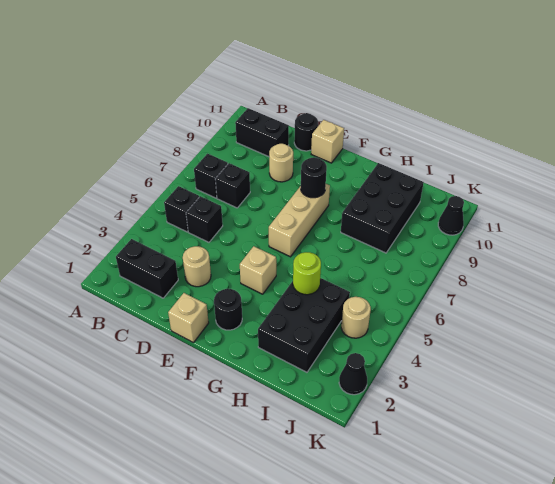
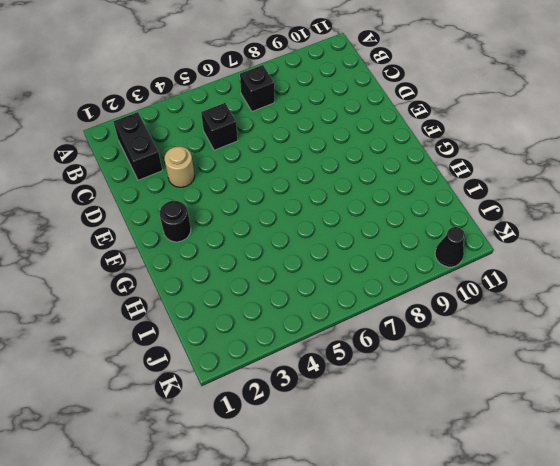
none -> black brick B5 level 1
none -> black brick B10:C10 level 1
none -> black brick C7 level 1

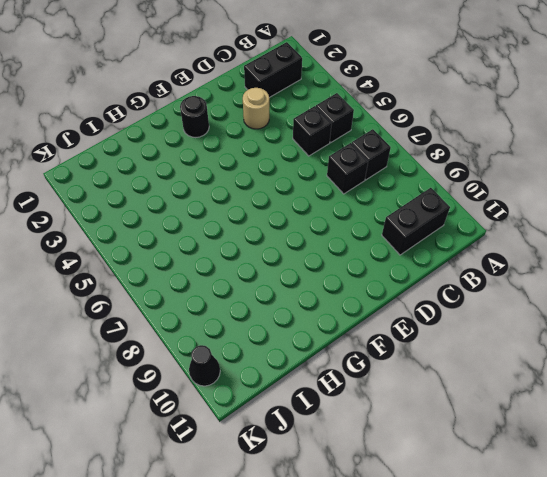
none -> tan round brick D9 level 1
none -> black round brick D11 level 1
none -> tan brick E1 level 1

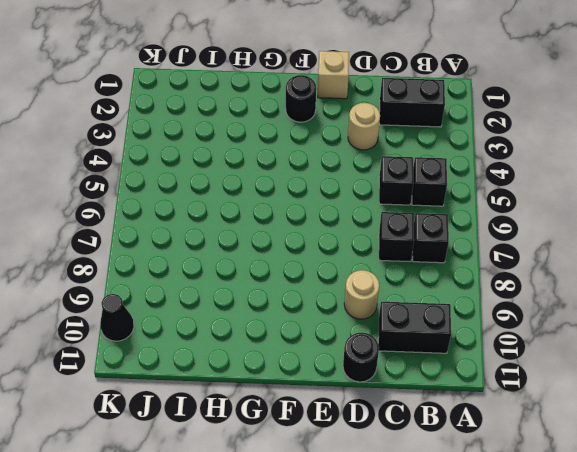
none -> tan brick E11 level 1
none -> tan brick F4 level 1
none -> tan brick F6:F8 level 1

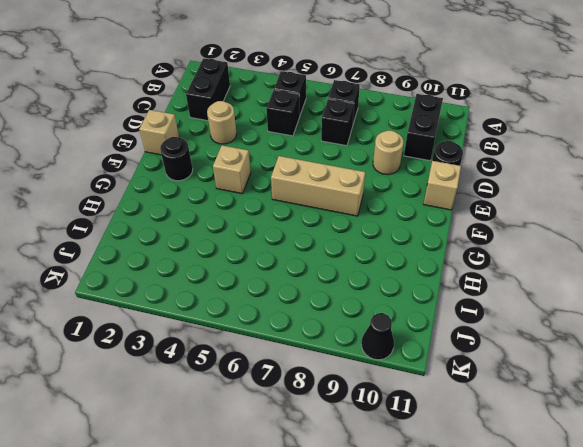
none -> black brick H2:I4 level 1
none -> black brick H8:I10 level 1
none -> tan round brick J4 level 1

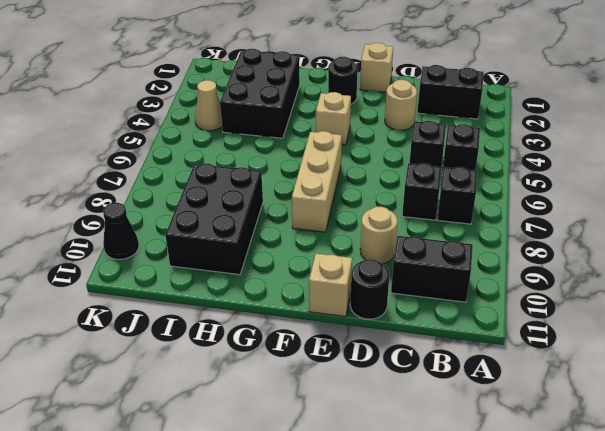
tan cone J4 level 1 -> tan round brick J4 level 1
none -> black cone K2 level 1
none -> black round brick F8 level 2
none -> lime round brick H4 level 2

